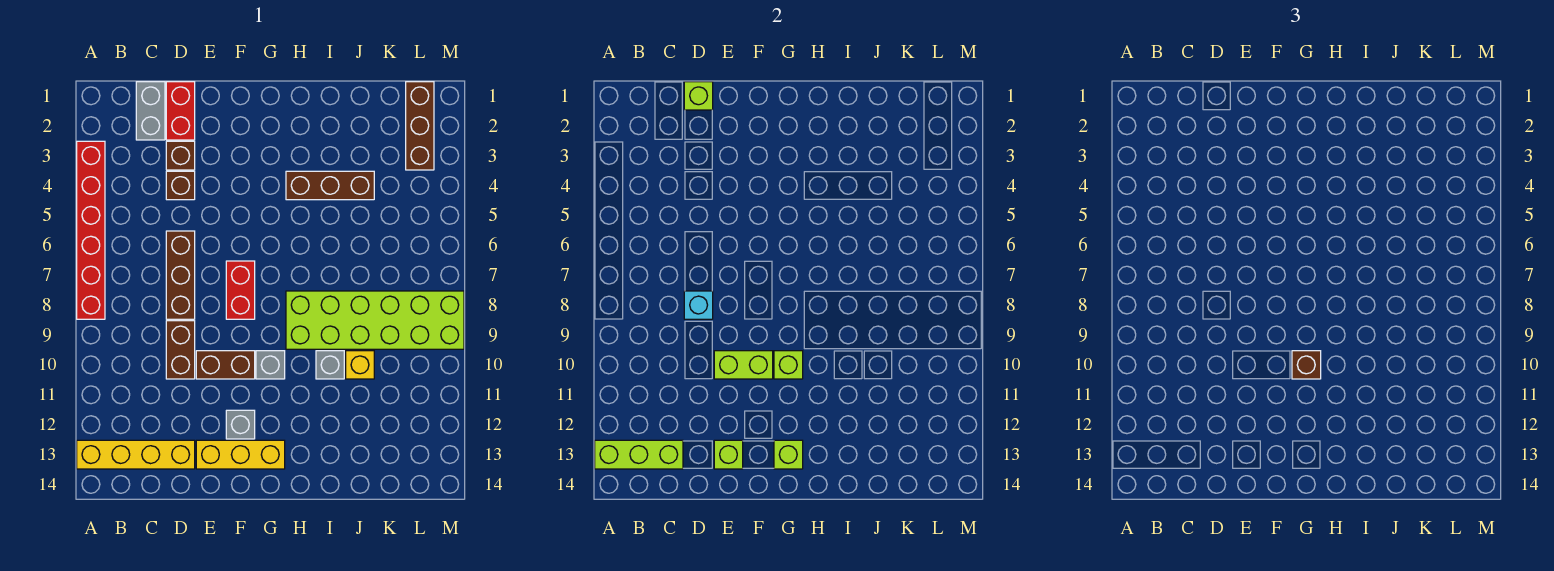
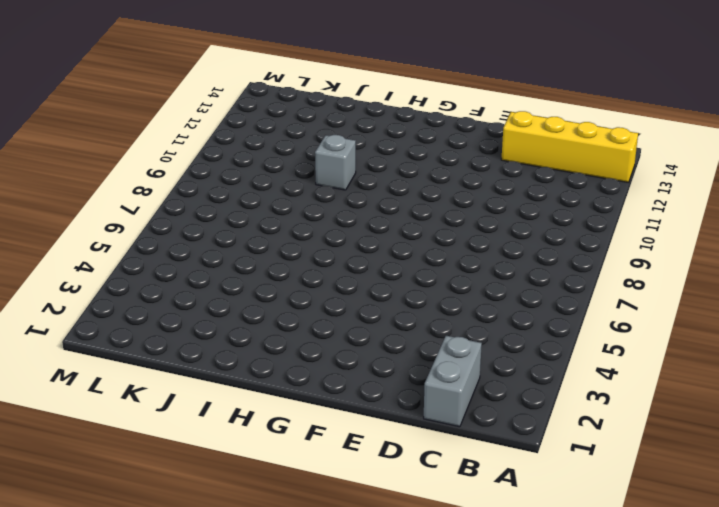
none -> red brick A3:A8 level 1
none -> red brick D1:D2 level 1
none -> brown brick D3 level 1

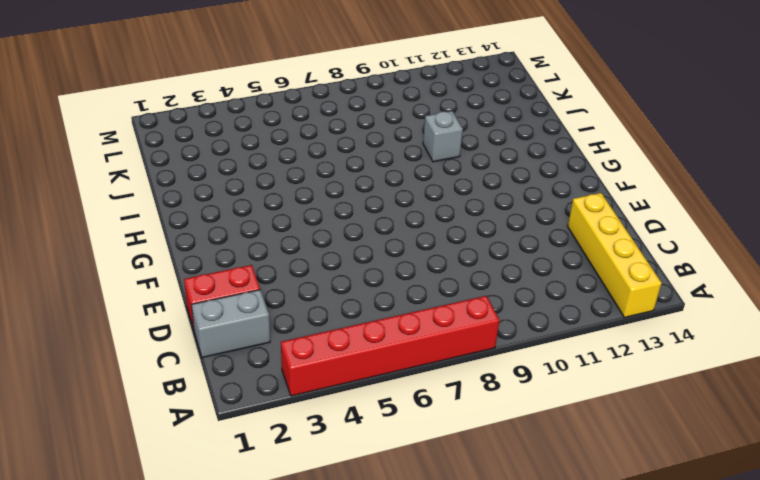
none -> brown brick D3 level 1
none -> brown brick D4 level 1
none -> brown brick D6:D8 level 1

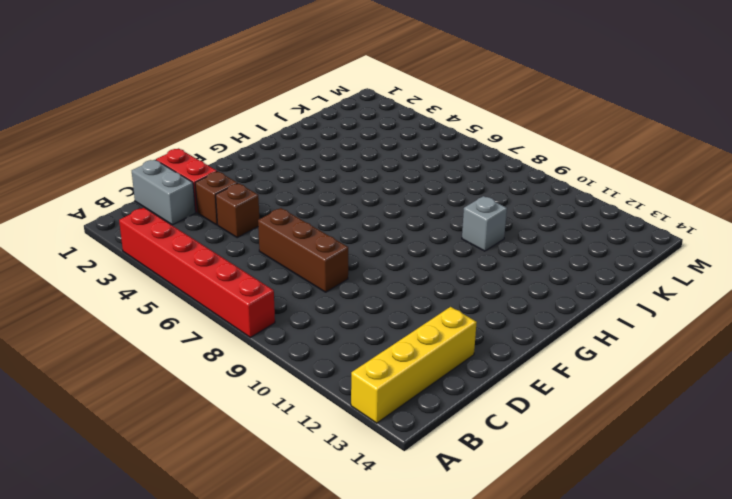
none -> brown brick D9:D10 level 1
none -> brown brick E10:F10 level 1
none -> yellow brick E13:G13 level 1

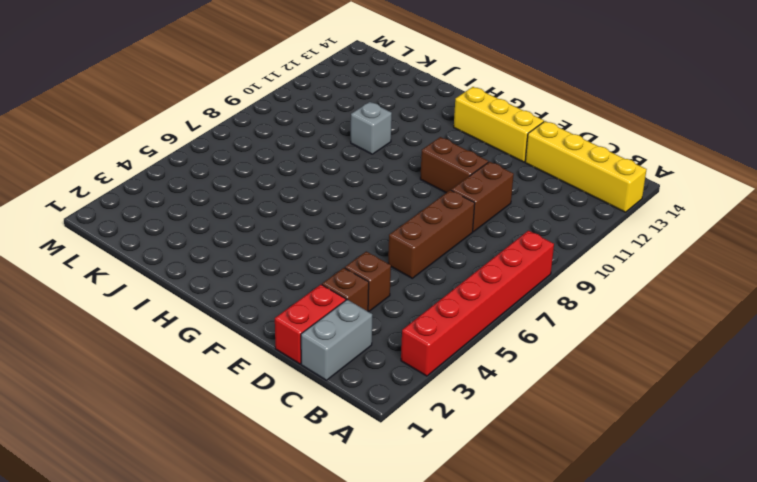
none -> red brick F7:F8 level 1
none -> grey brick F12 level 1
none -> grey brick G10 level 1

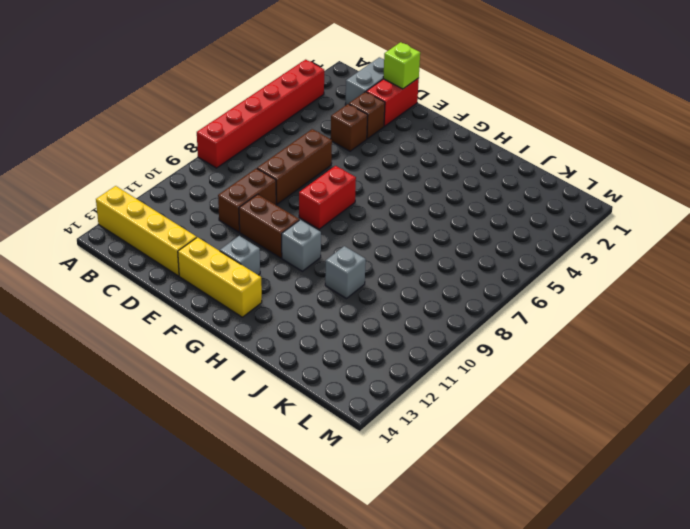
none -> brown brick H4:J4 level 1
none -> lime brick H8:M9 level 1
none -> yellow brick J10 level 1

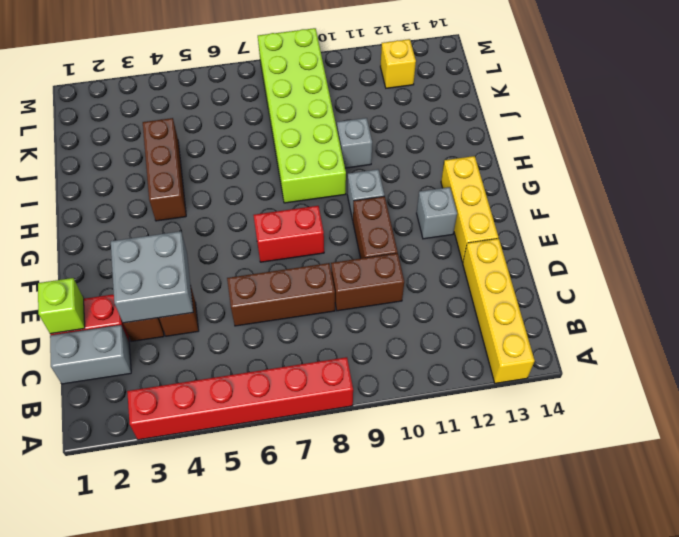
grey brick D3:E4 level 2 -> none
yellow brick L12 level 1 -> yellow brick J10 level 1
none -> brown brick L1:L3 level 1
none -> lime brick A13:C13 level 2
none -> cyan brick D8 level 2

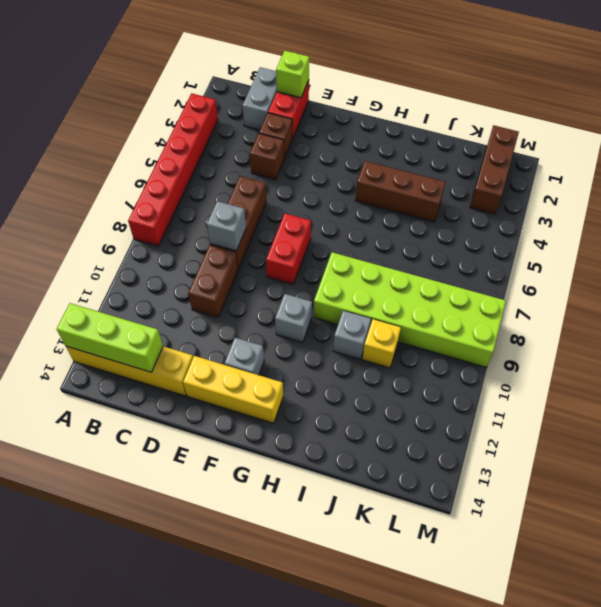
grey brick D8 level 2 -> cyan brick D8 level 2
none -> brown brick E10:F10 level 1
none -> lime brick E10:F10 level 2
none -> lime brick E13 level 2

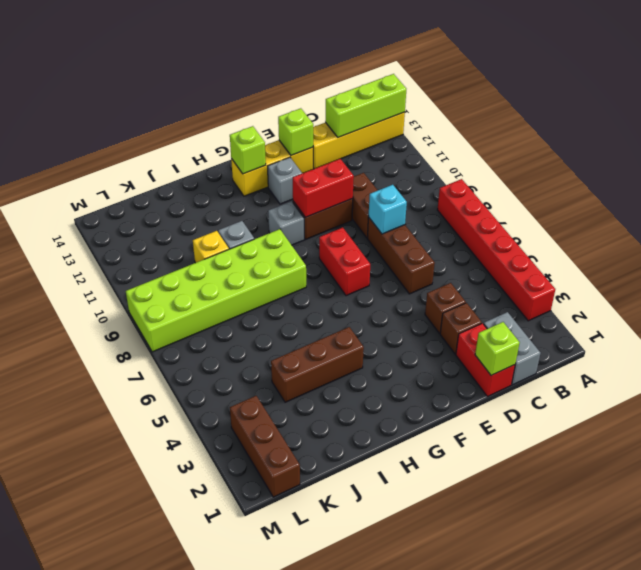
red brick E10:F10 level 2 -> lime brick E10:F10 level 2
none -> lime brick G10 level 2
none -> brown brick G10 level 3

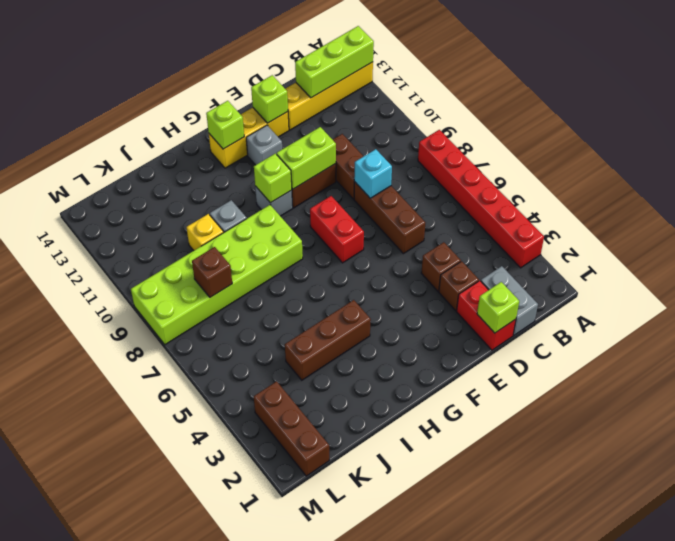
brown brick K8 level 2 -> brown brick G10 level 3

